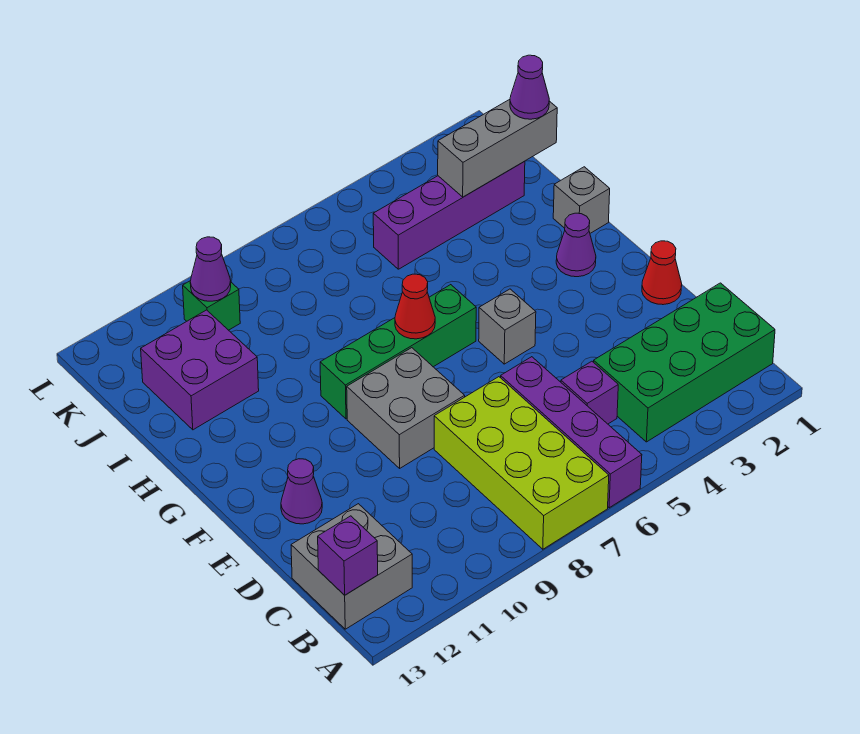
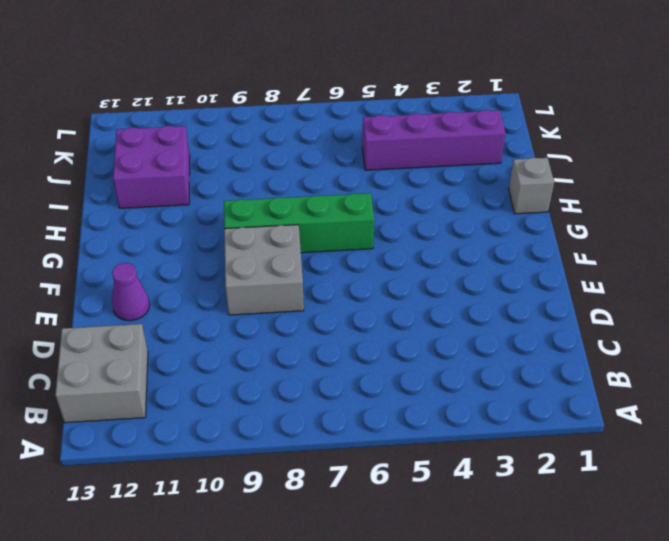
none -> purple brick A6:D6 level 1
none -> lime brick A7:D8 level 1
none -> green brick B1:C4 level 1

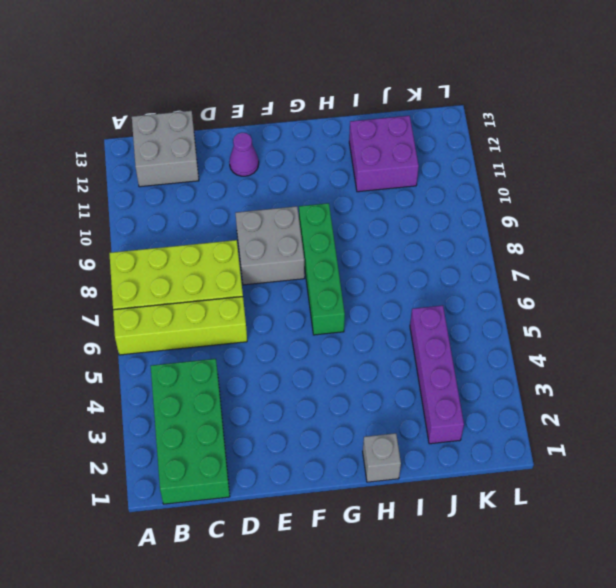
lime brick A6:D6 level 1 -> purple brick A6:D6 level 1
none -> purple brick C5 level 1
none -> red cone E1 level 1
none -> grey brick F5 level 1

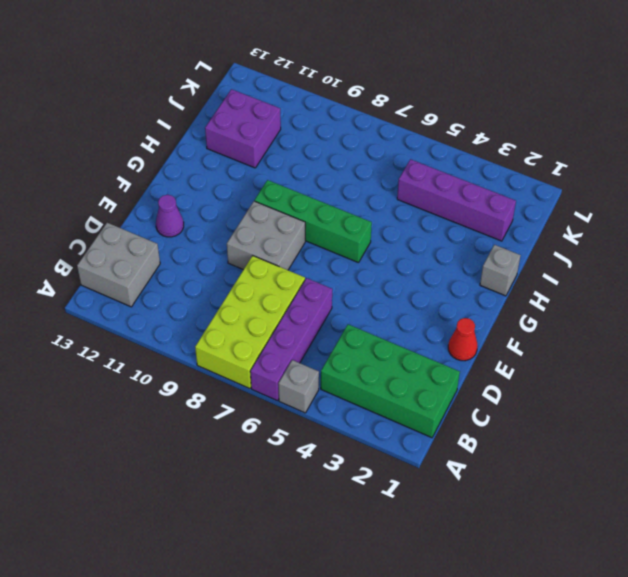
grey brick A5 level 1 -> grey brick F5 level 1
none -> purple brick C5 level 1
none -> purple cone G2 level 1
none -> green brick K10 level 1

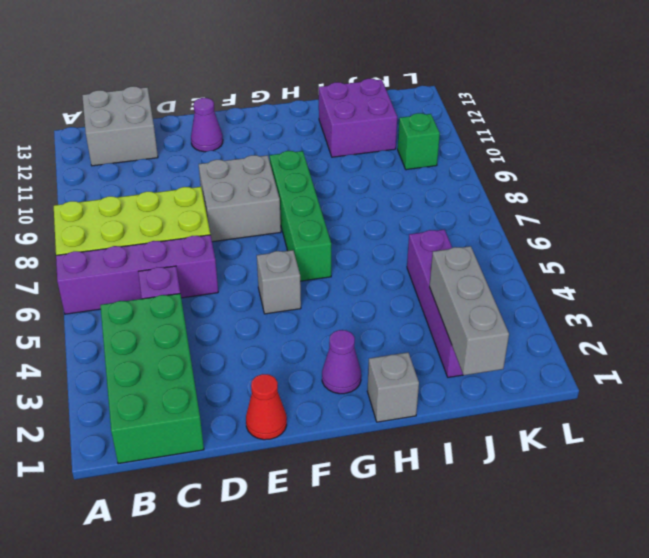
none -> purple brick B13 level 2
none -> red cone G7 level 2
none -> purple cone K10 level 2

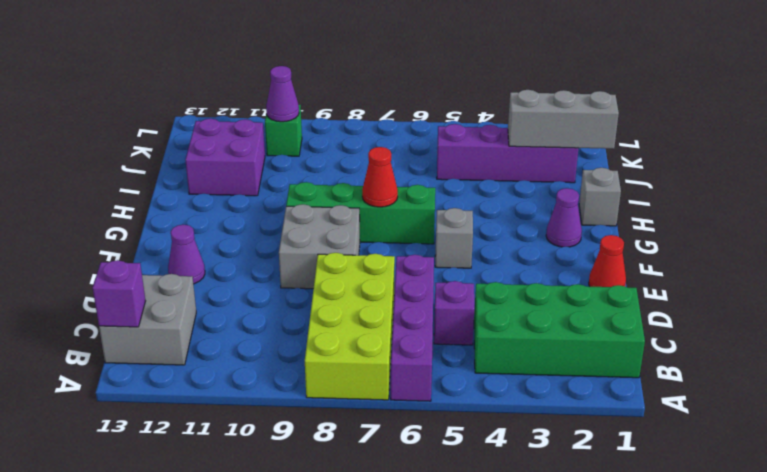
none -> purple cone J1 level 3

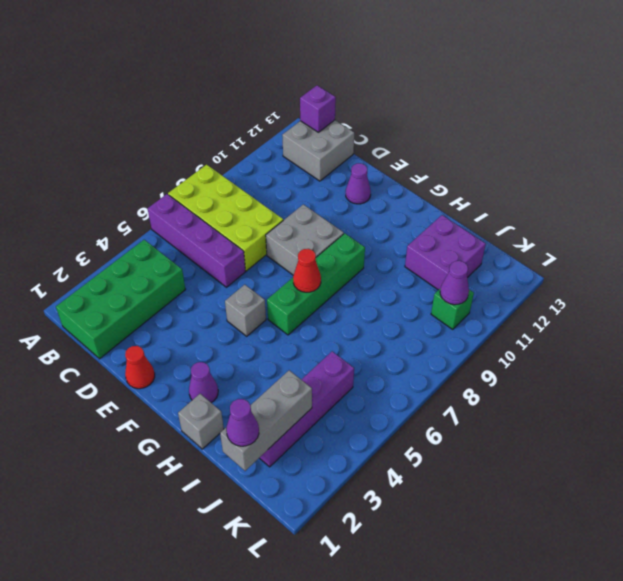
none -> purple brick C5 level 1

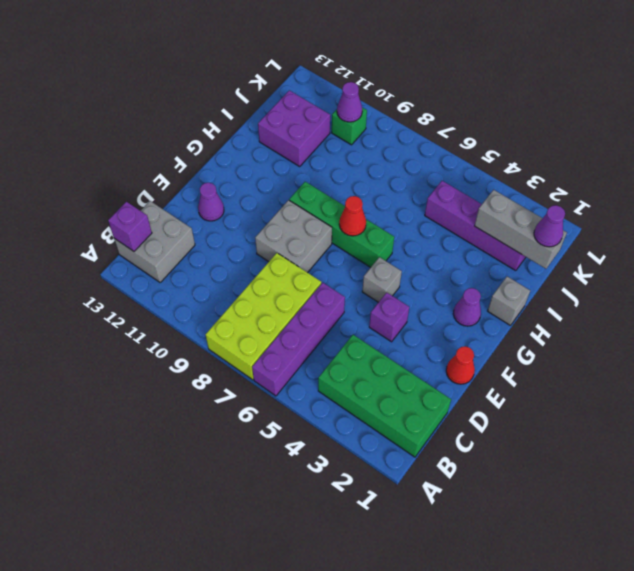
purple brick E4 level 1 -> purple brick C5 level 1

